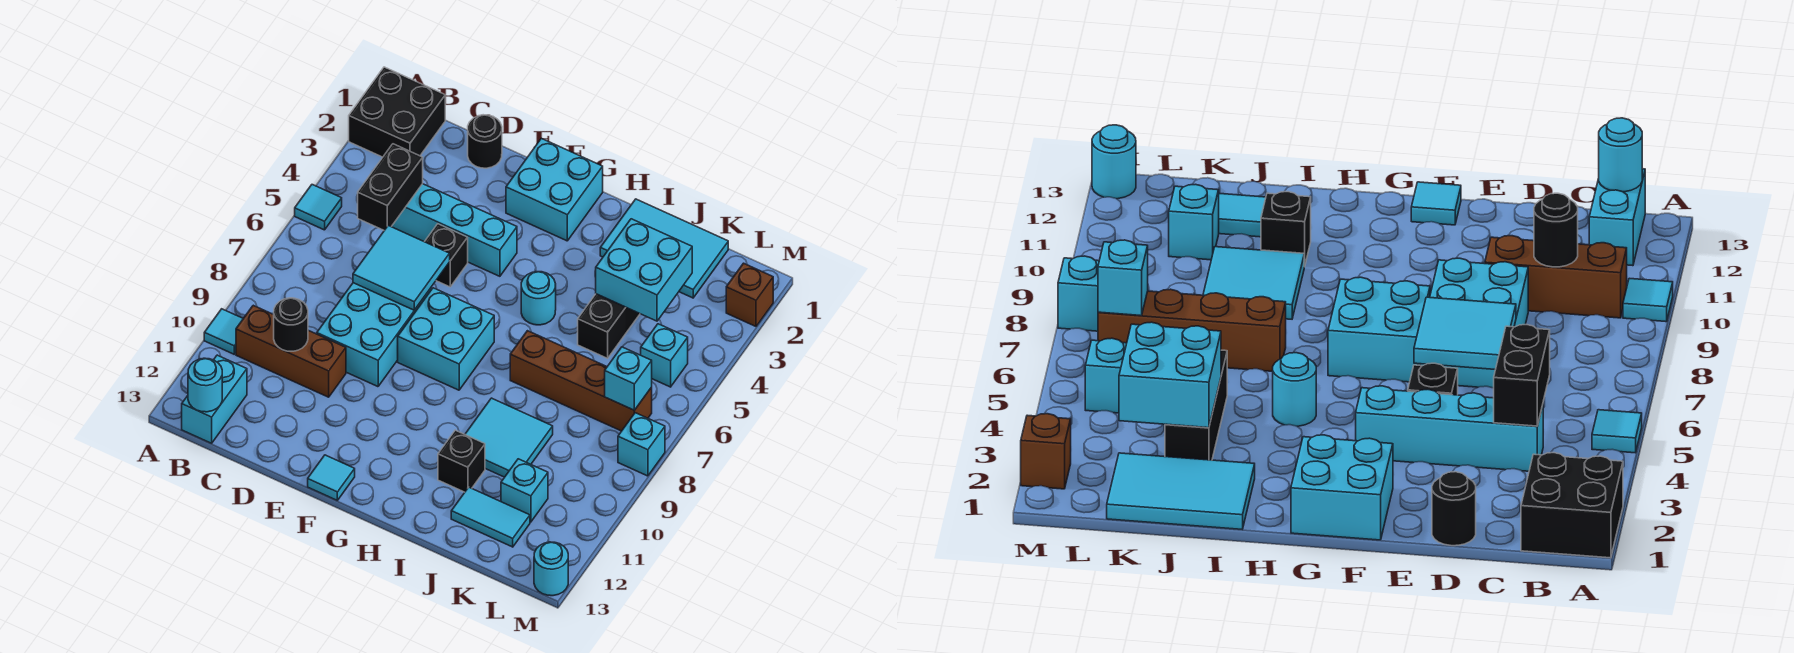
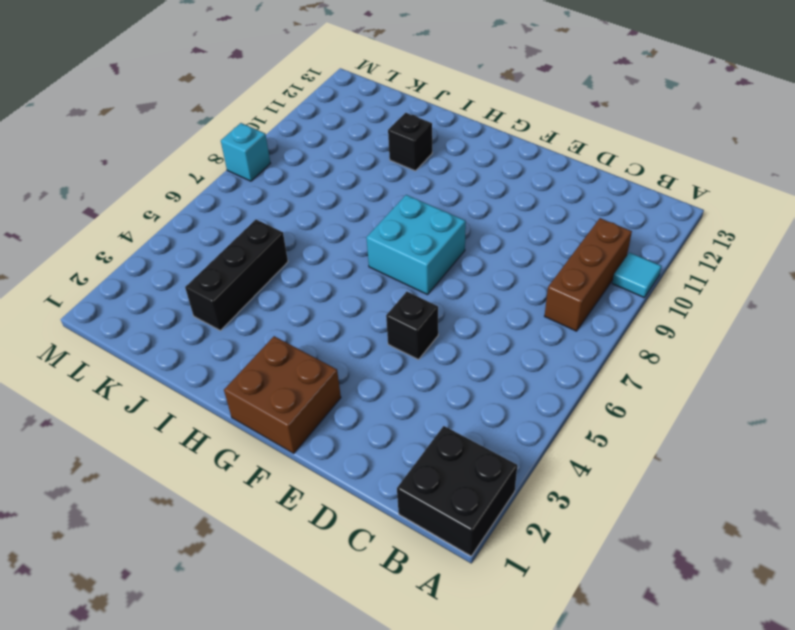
brown brick B8:B10 level 1 -> brown brick B10:D10 level 1
brown brick F1:G2 level 1 -> cyan brick F1:G2 level 1
none -> cyan tile A5 level 1
none -> cyan brick B12:B13 level 1
none -> cyan brick C4:F4 level 1
none -> black round brick D1 level 1

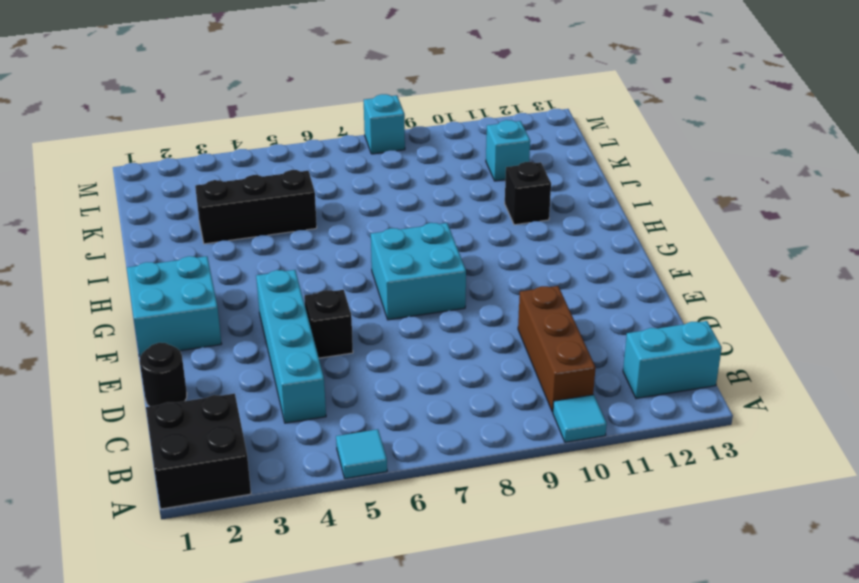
none -> cyan brick D7:E9 level 1
none -> cyan tile F13 level 1
none -> cyan round brick H5 level 1
none -> cyan tile I1:K2 level 1

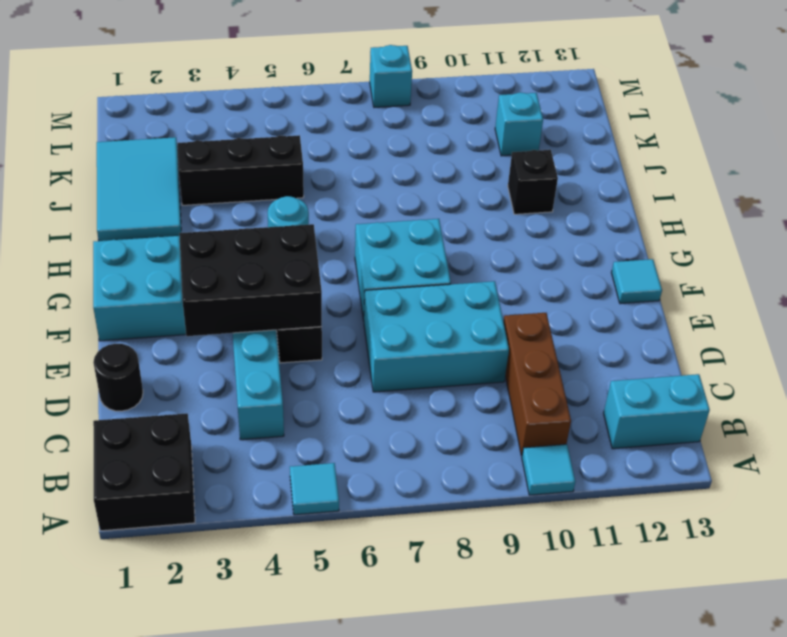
black brick E3:F5 level 2 -> none
none -> brown brick I7:L7 level 1
none -> cyan tile I9:J10 level 1
none -> cyan tile J12:K12 level 1
none -> cyan brick L5 level 1

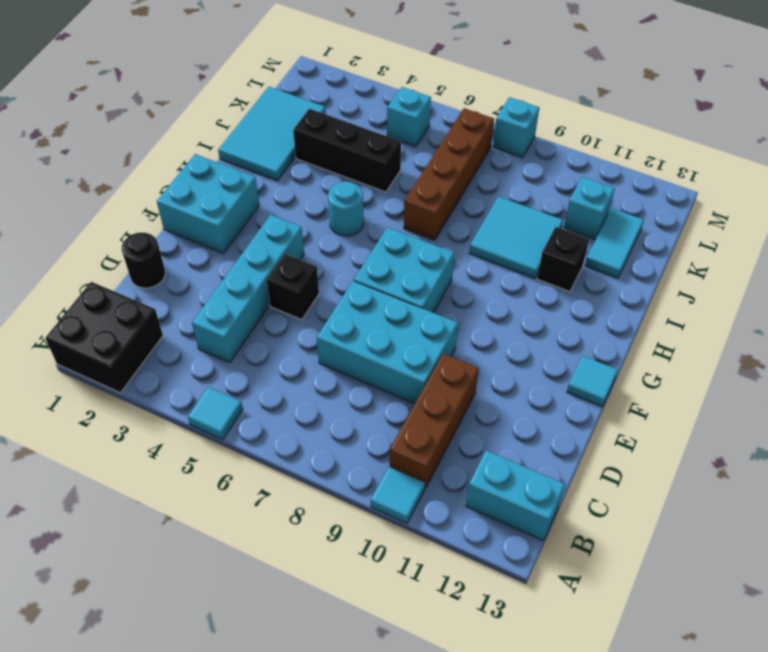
none -> brown brick M2 level 1
none -> cyan round brick M13 level 1
none -> cyan round brick B13 level 2
none -> black brick C4:C5 level 2

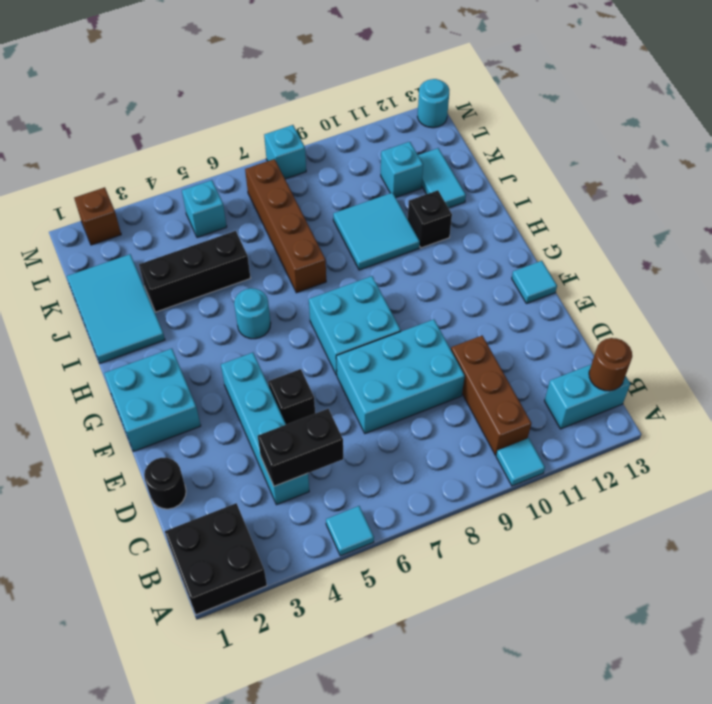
brown round brick B13 level 2 -> cyan round brick B13 level 2
none -> black round brick C10 level 2
none -> cyan tile D6:E7 level 2
none -> cyan brick J3:K4 level 2
none -> cyan brick L7 level 2

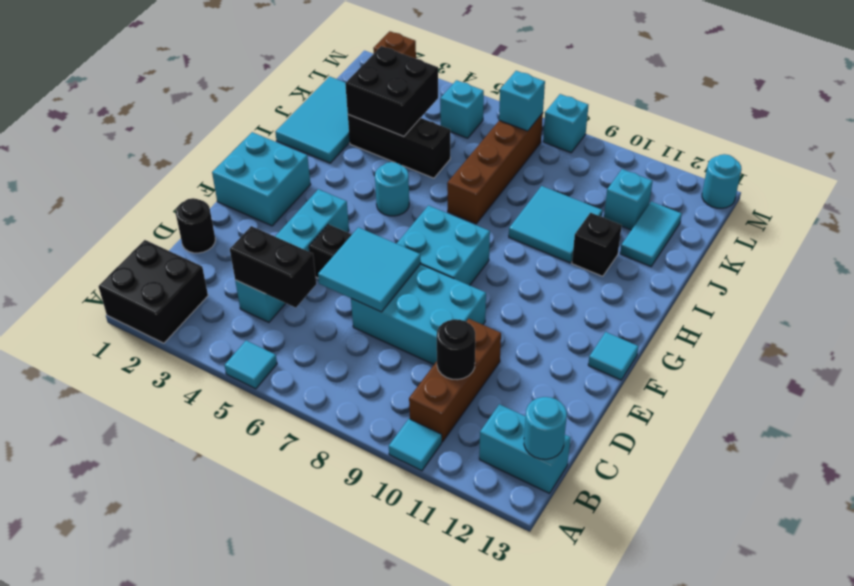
black brick J3:K4 level 2 -> cyan brick J3:K4 level 2

